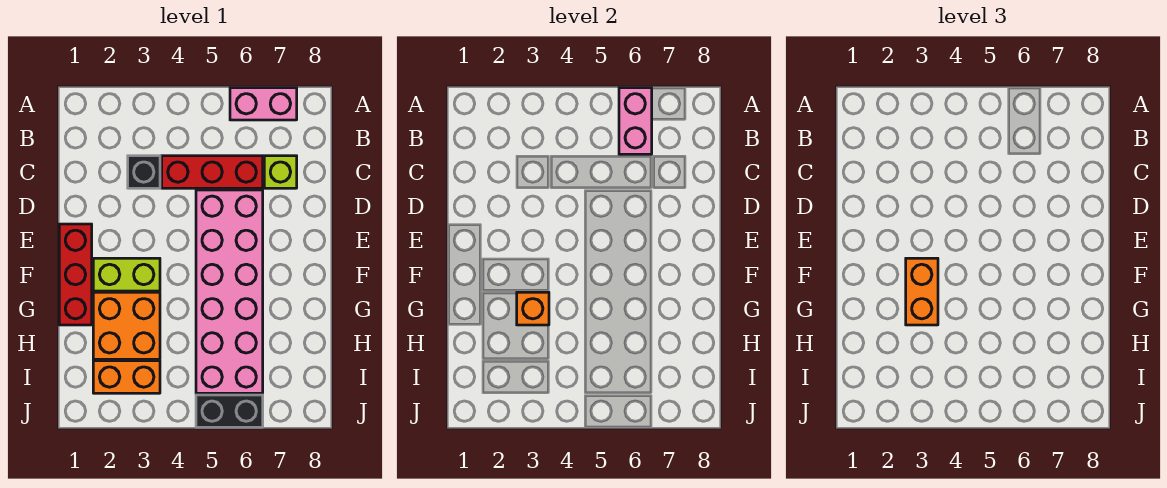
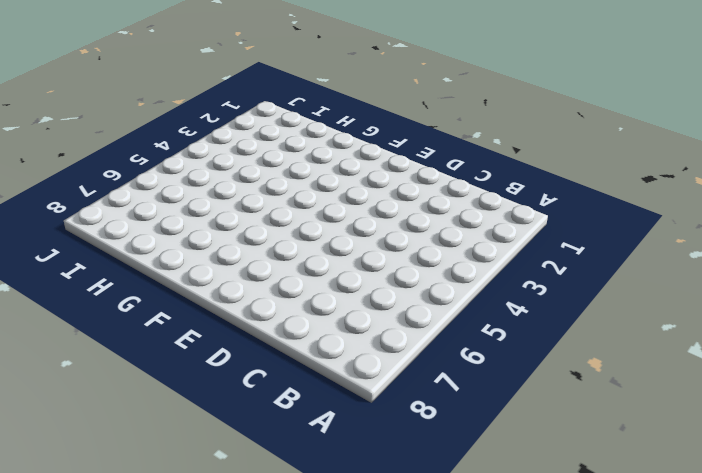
none -> pink brick A6:A7 level 1
none -> black brick C3 level 1
none -> red brick C4:C6 level 1

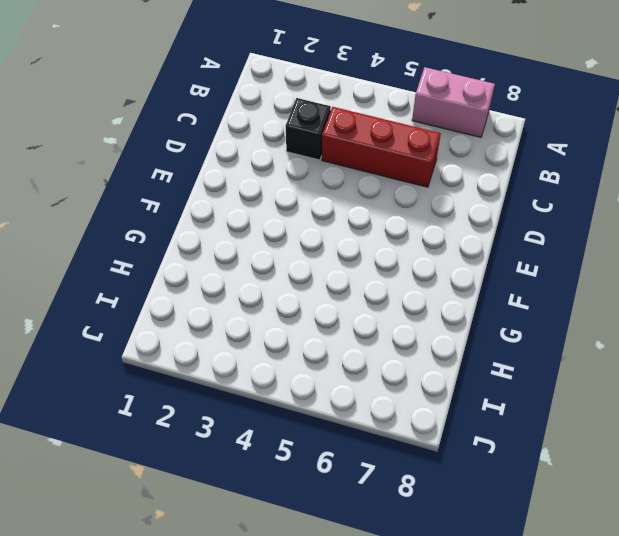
none -> lime brick C7 level 1
none -> pink brick D5:I6 level 1
none -> red brick E1:G1 level 1

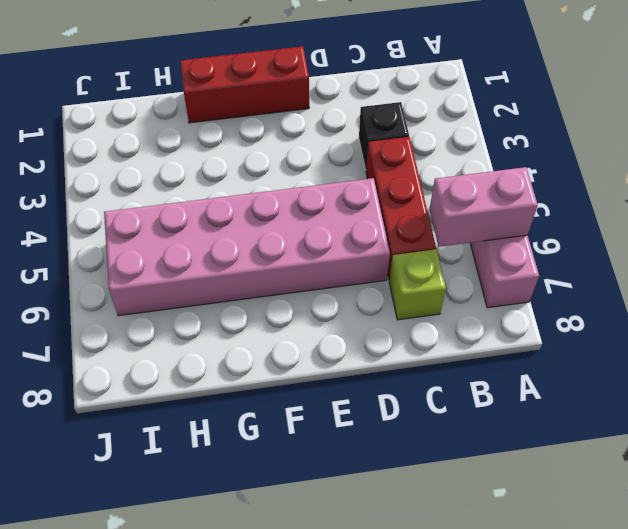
none -> lime brick F2:F3 level 1
none -> orange brick G2:H3 level 1
none -> orange brick I2:I3 level 1

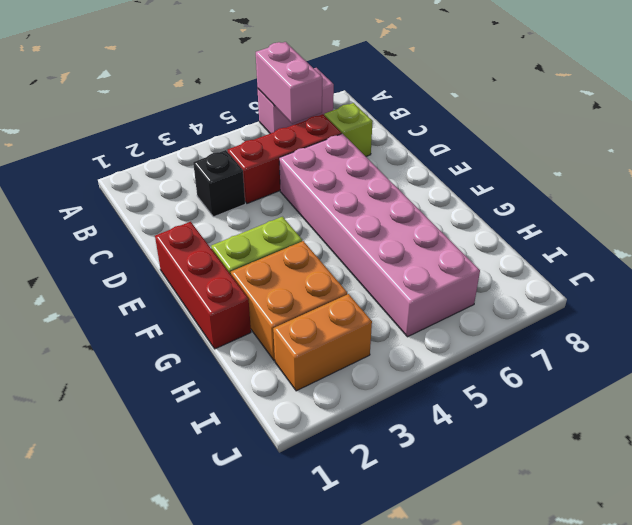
none -> black brick J5:J6 level 1
none -> orange brick G3 level 2
none -> orange brick F3:G3 level 3

